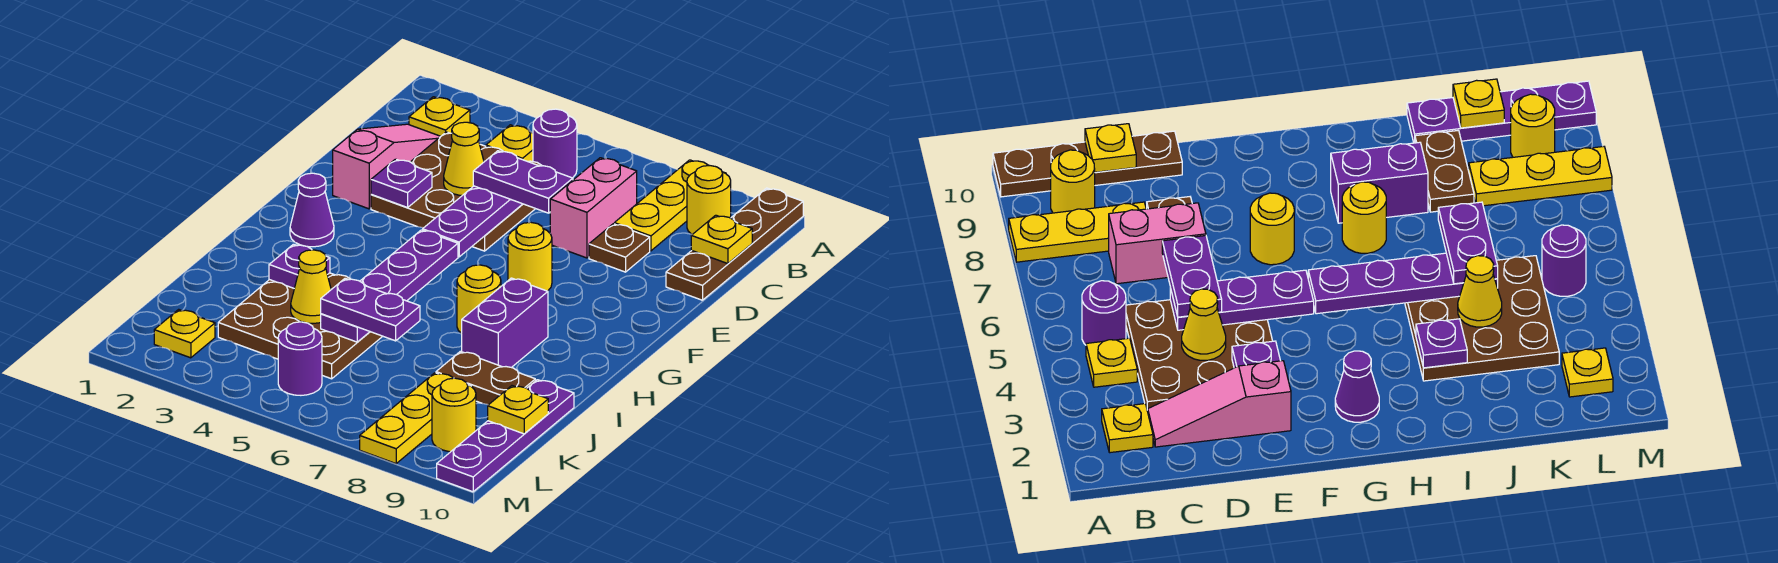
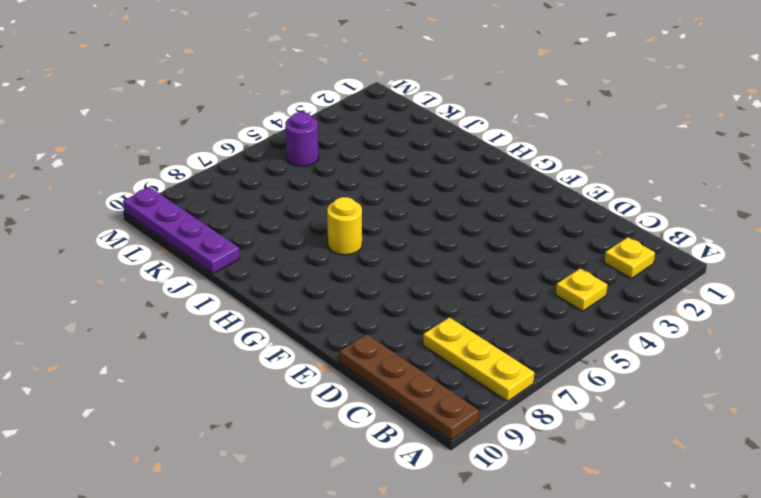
none -> purple round brick B5 level 1
none -> yellow round brick B9 level 1
none -> pink slope C2:E2 level 1 top E
none -> brown plate C3:E5 level 1

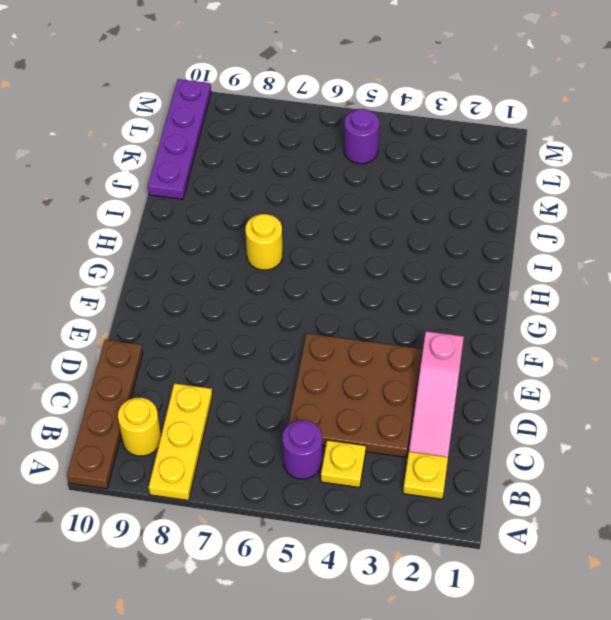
none -> pink brick C7:D7 level 1
none -> brown plate D8 level 1
none -> yellow round brick F7 level 1
none -> purple cone G2 level 1

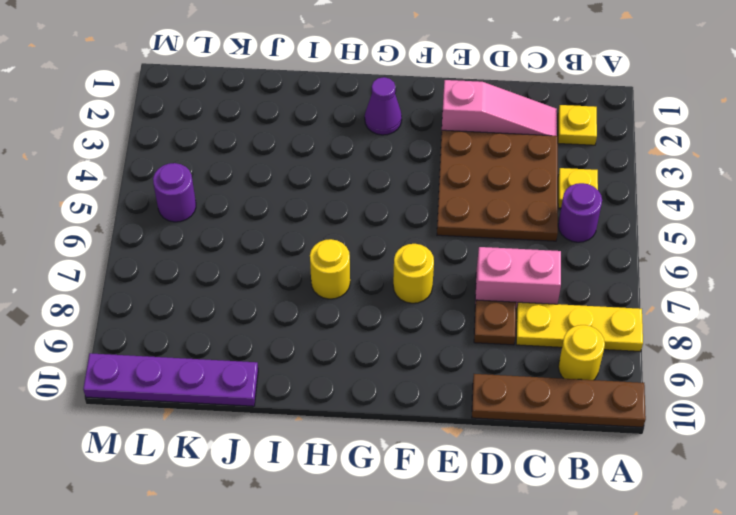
none -> purple brick H8:I8 level 1
none -> brown plate I3:K5 level 1
none -> brown plate J8:J9 level 1
none -> yellow plate K8:M8 level 1

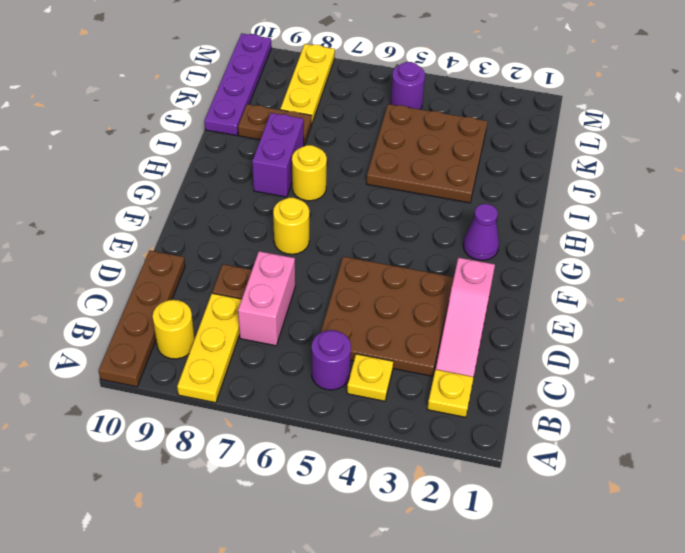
none -> yellow plate L2 level 1
none -> yellow round brick L9 level 1
none -> yellow plate C10 level 2
none -> yellow cone D4 level 2

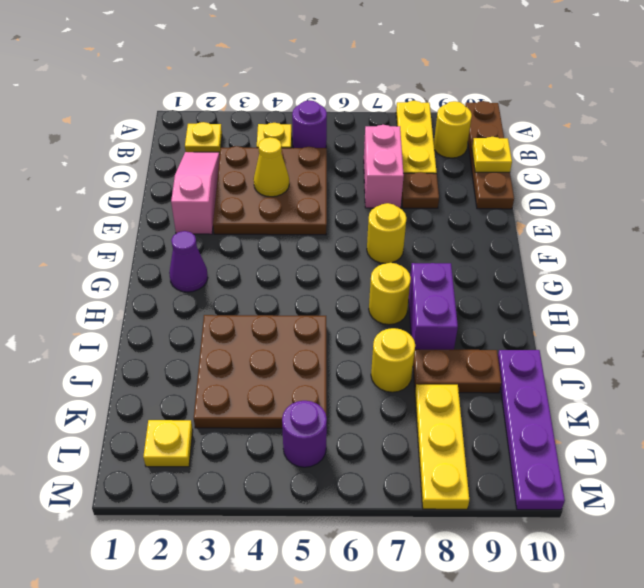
yellow round brick J7 level 1 -> yellow round brick L9 level 1
none -> purple plate D5:F5 level 2
none -> purple plate E3 level 2
none -> purple plate G5:J5 level 2
none -> purple plate I3 level 2

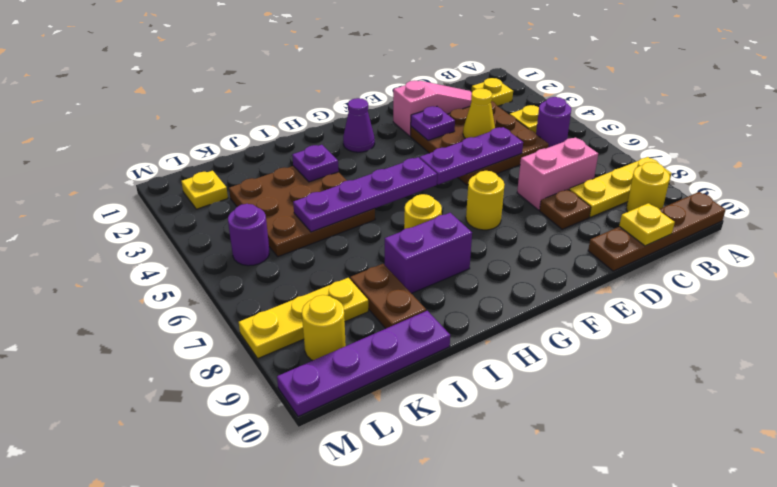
none -> yellow cone J4 level 2
none -> yellow plate K10 level 2
none -> purple plate D5:D6 level 3
none -> purple plate J5:J6 level 3

